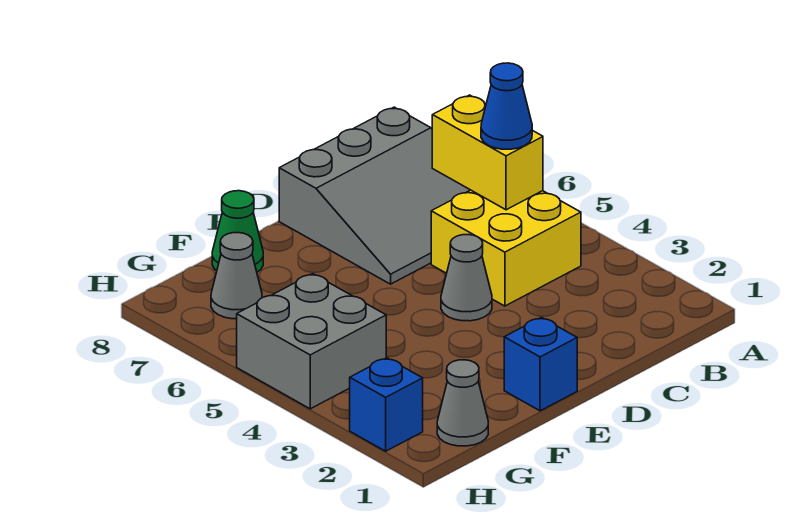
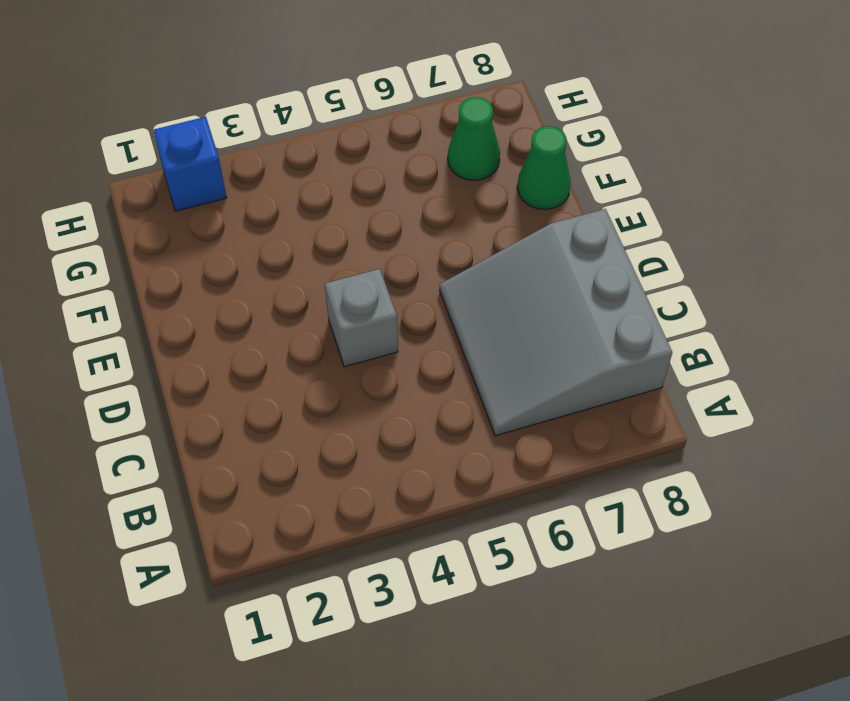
grey brick D4 level 1 -> grey cone D4 level 1
green cone G7 level 1 -> grey cone G7 level 1
none -> yellow brick B4:C5 level 1
none -> blue brick E1 level 1

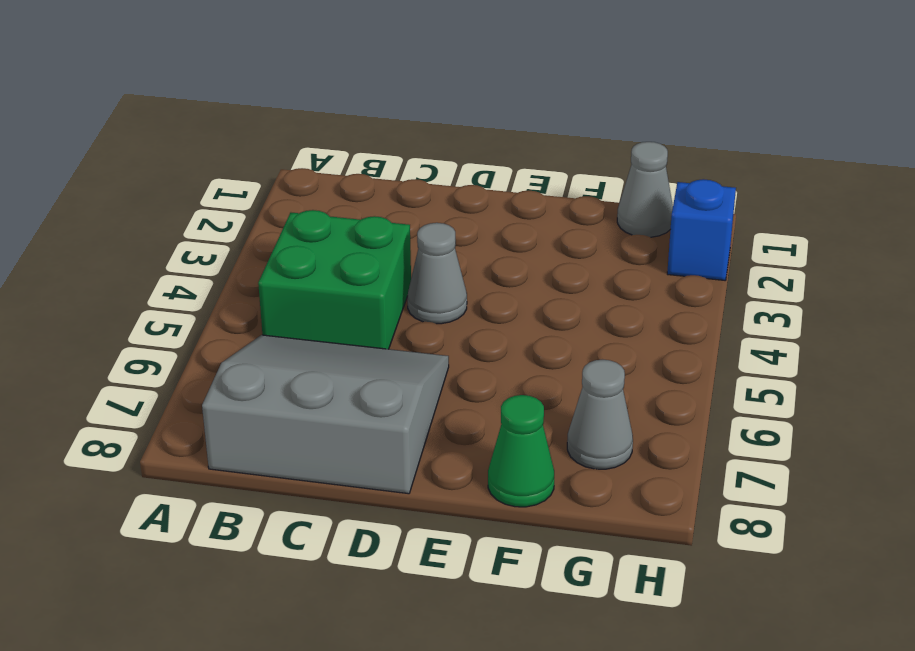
green brick B4:C5 level 1 -> yellow brick B4:C5 level 1
none -> blue brick E1 level 1
none -> grey brick G4:H5 level 1

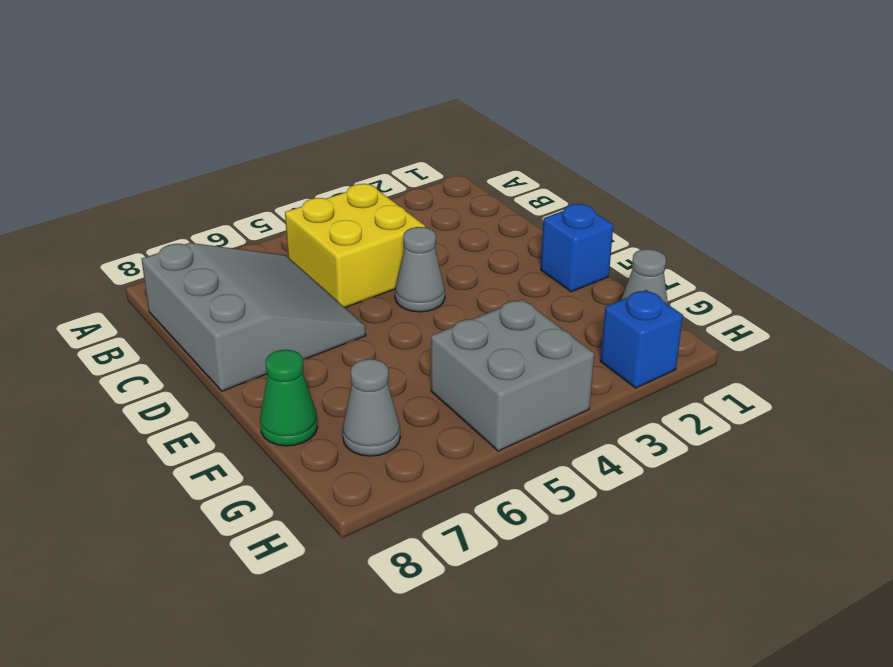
none -> yellow brick B5:B6 level 2
none -> blue cone B5 level 3

